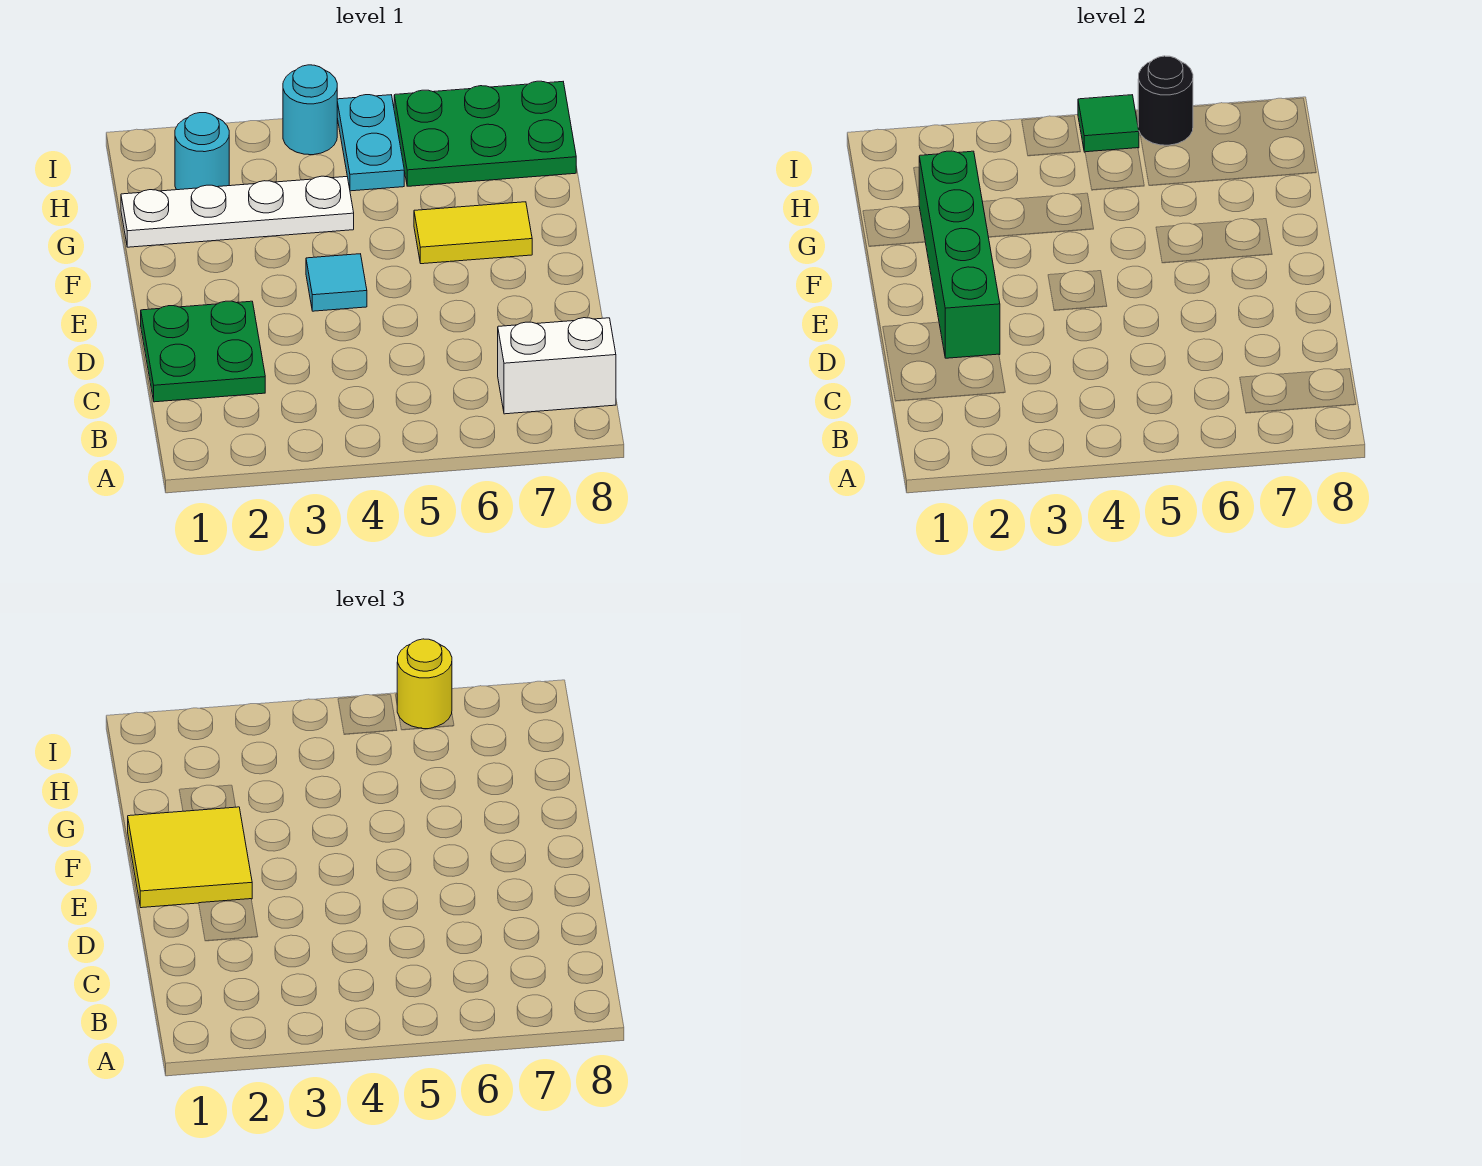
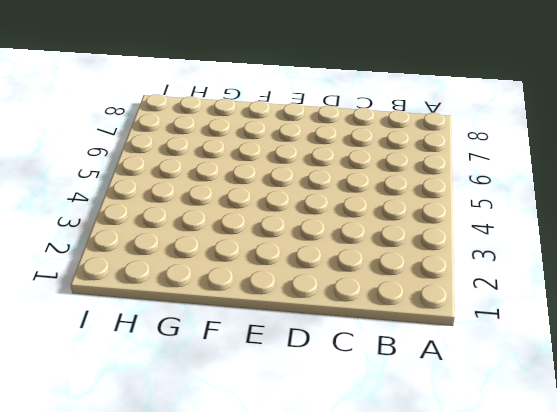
none -> white brick B7:B8 level 1
none -> green plate C1:D2 level 1
none -> cyan tile E4 level 1

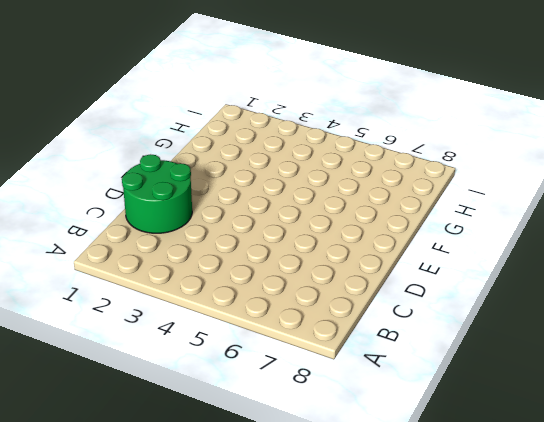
green round brick C1:D2 level 1 -> green plate C1:D2 level 1
none -> white brick B7:B8 level 1
none -> cyan tile E4 level 1
none -> yellow tile F6:F7 level 1

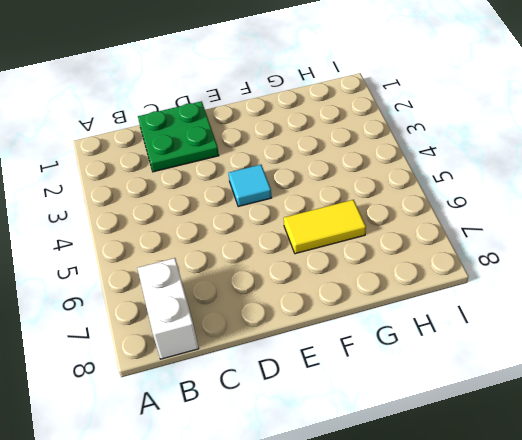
yellow tile F6:G6 level 1 -> yellow tile F6:F7 level 1
none -> white plate G1:G4 level 1
none -> cyan round brick H2 level 1
none -> cyan plate H5:I5 level 1

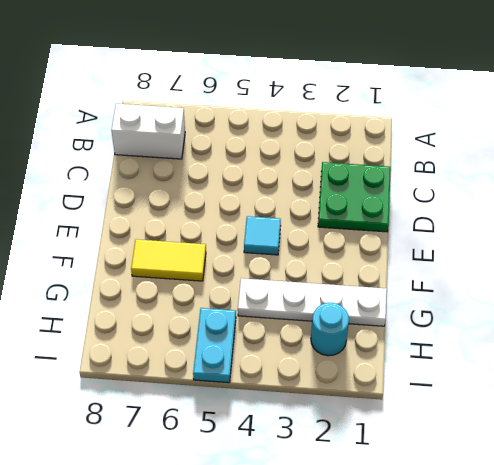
none -> green plate H6:I8 level 1
none -> cyan round brick I4 level 1
none -> green brick D2:G2 level 2

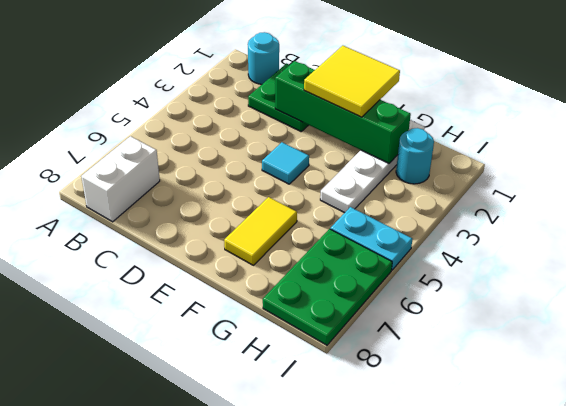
cyan round brick B1 level 1 -> cyan round brick I4 level 1
none -> green tile I5 level 2
none -> black round brick I6 level 2
none -> yellow round brick I6 level 3

